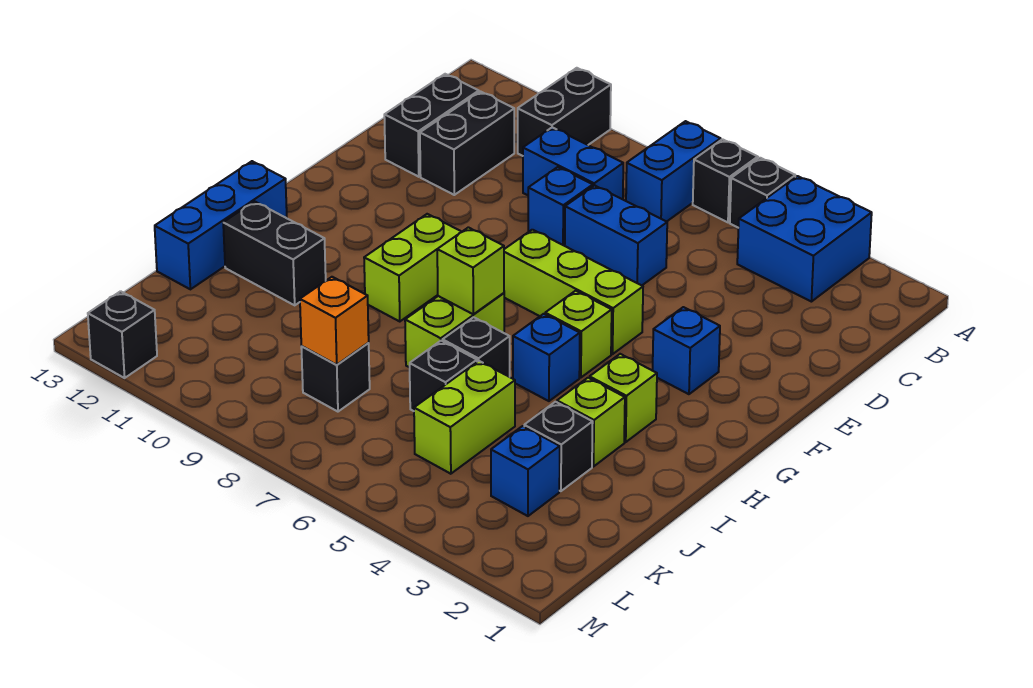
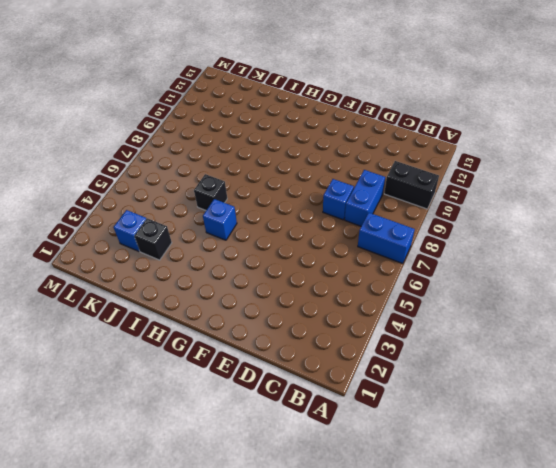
none -> blue brick A3:B4 level 1
none -> black brick A5 level 1
none -> black brick A6 level 1

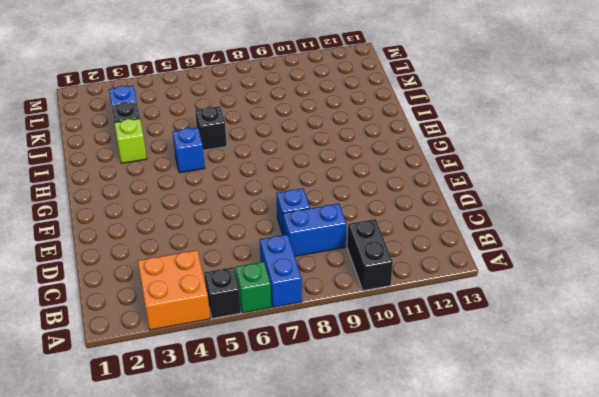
orange brick A3:B4 level 1 -> blue brick A3:B4 level 1
green brick A6 level 1 -> black brick A6 level 1
none -> black brick C11:D11 level 1
none -> black brick C12:D12 level 1
none -> blue brick D6:D7 level 1

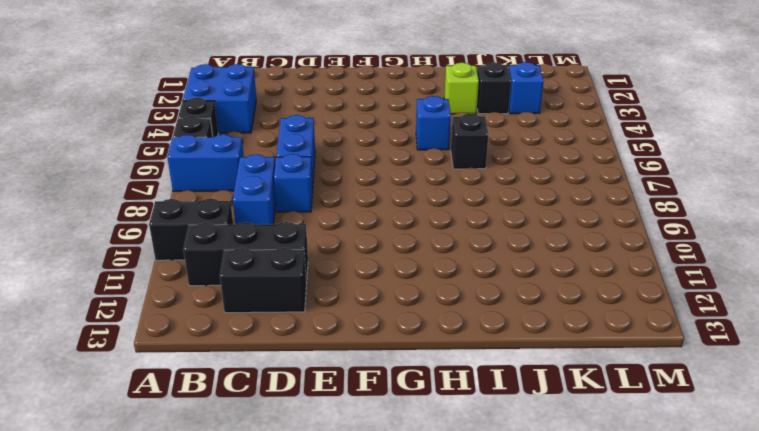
black brick B11:D11 level 1 -> black brick C11:D11 level 1
none -> blue brick F3 level 1
none -> lime brick F5:F7 level 1
none -> lime brick G5 level 1

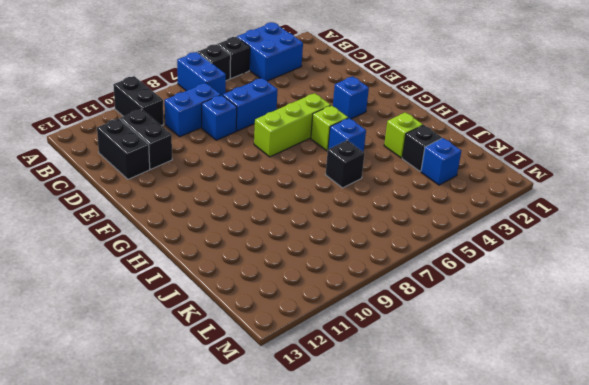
none -> lime brick G9:H9 level 1
none -> lime brick H3 level 1
none -> lime brick H7:I7 level 1

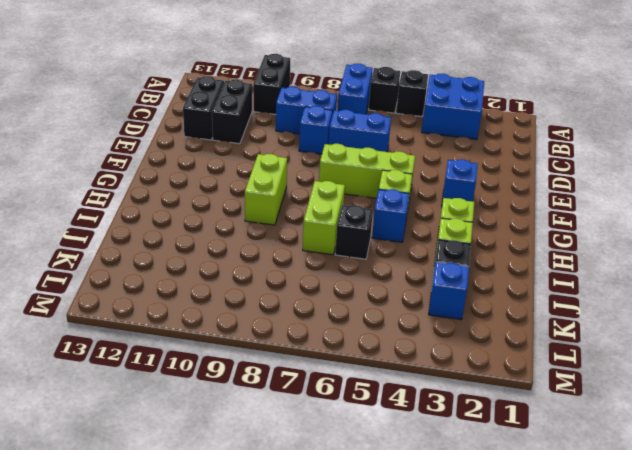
none -> blue brick H13:J13 level 1
none -> black brick I11:I12 level 1
none -> lime brick J5:K5 level 1

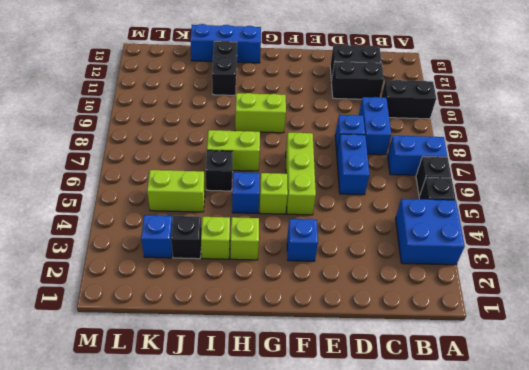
none -> black brick J6 level 1
none -> black brick K8 level 1
none -> black brick M12 level 1

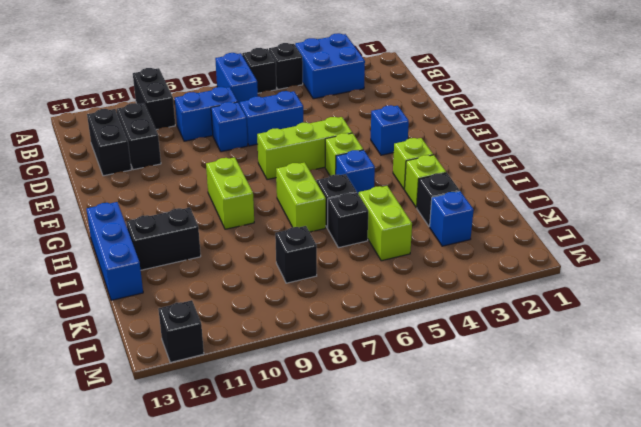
none -> lime brick H7 level 2
none -> orange brick K8 level 2

